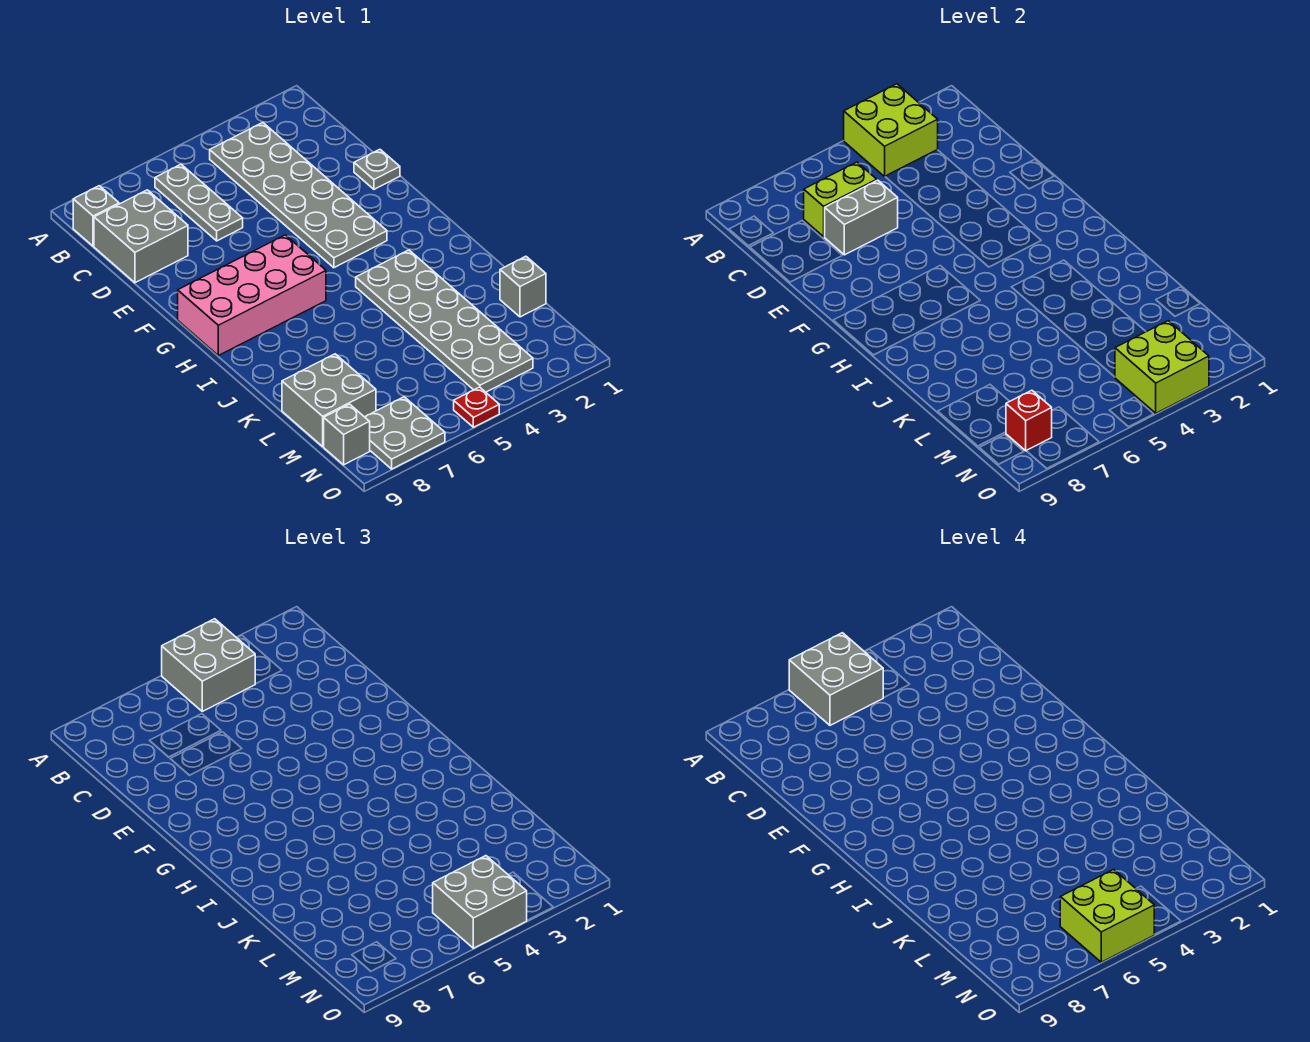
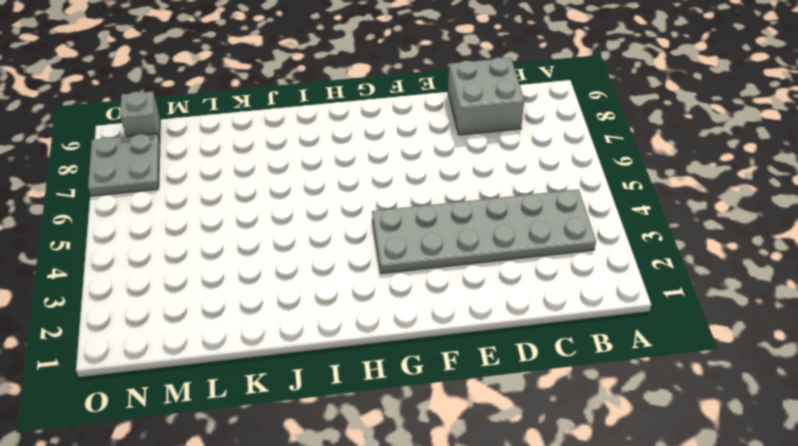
none -> grey plate B6:D6 level 1
none -> grey brick B9 level 1
none -> grey plate E1 level 1

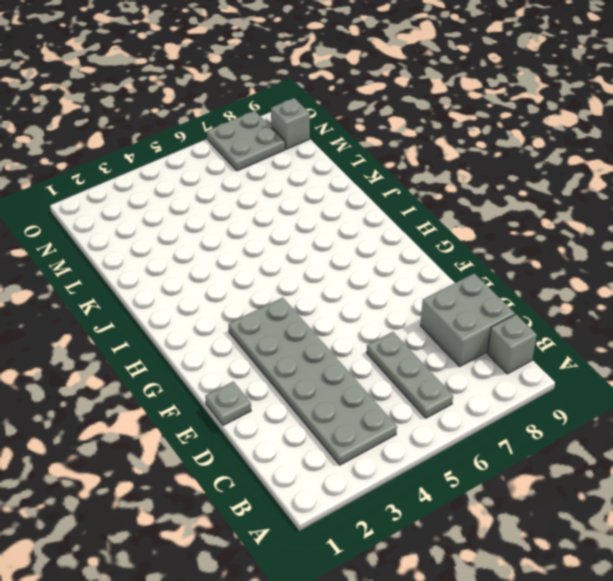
none -> pink brick G6:H9 level 1
none -> grey plate I3:N4 level 1
none -> grey brick L1 level 1

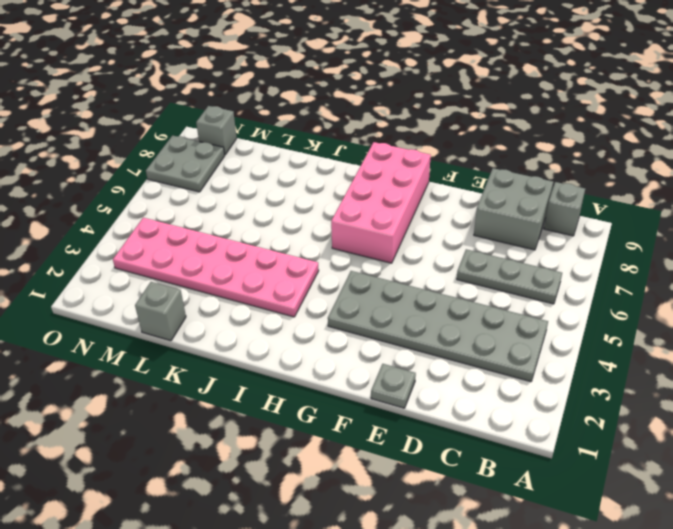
pink plate I3:N4 level 1 -> grey plate I3:N4 level 1
none -> grey brick L8:M9 level 1
none -> red plate O5 level 1
none -> lime brick A3:B4 level 2

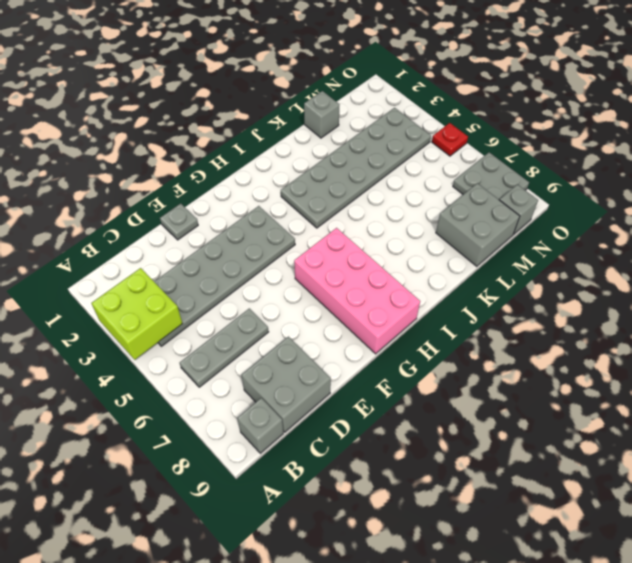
none -> lime brick C6:C7 level 2
none -> grey brick D6:D7 level 2
none -> lime brick N3:O4 level 2

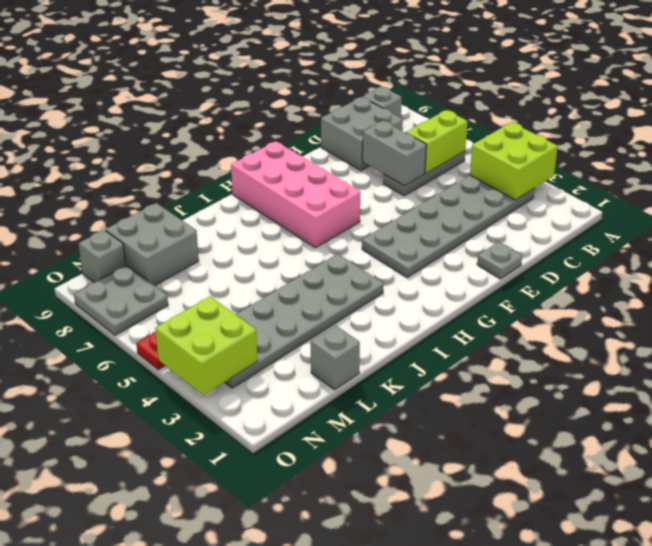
lime brick B6:C6 level 2 -> lime brick C6:C7 level 2
none -> red brick N8 level 2
none -> grey brick A4:B5 level 3
none -> grey brick N4:O5 level 3

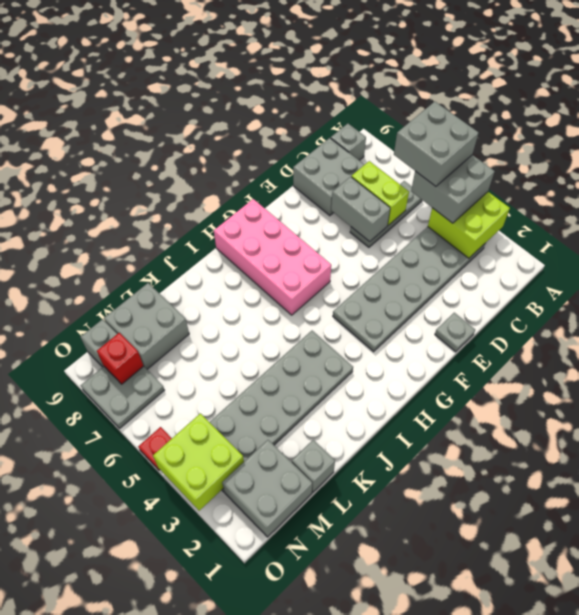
grey brick M1:N2 level 1 -> grey brick N4:O5 level 3
none -> lime brick N5:O6 level 4

